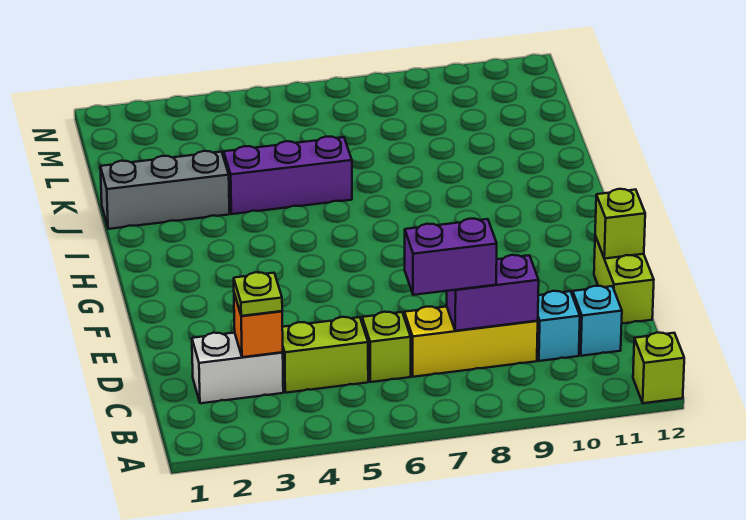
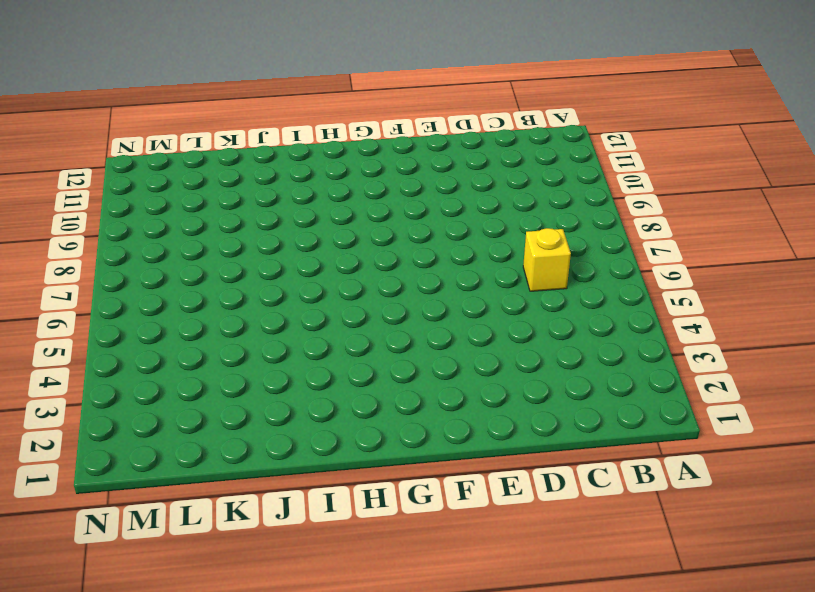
yellow brick C6 level 1 -> lime brick C6 level 1
none -> lime brick A12 level 1
none -> white brick C2:C3 level 1
none -> lime brick C4:C5 level 1

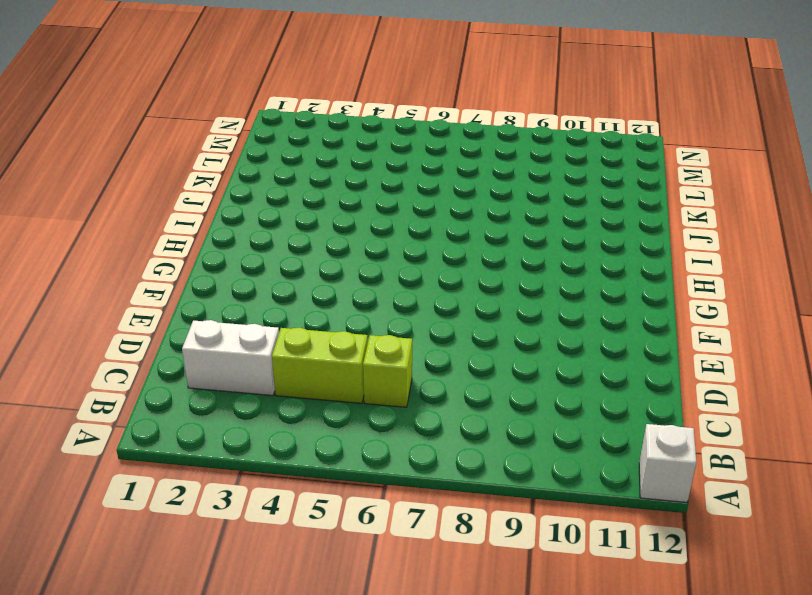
white brick A12 level 1 -> lime brick A12 level 1
none -> yellow brick C7:C9 level 1
none -> cyan brick C10 level 1
none -> cyan brick C11 level 1

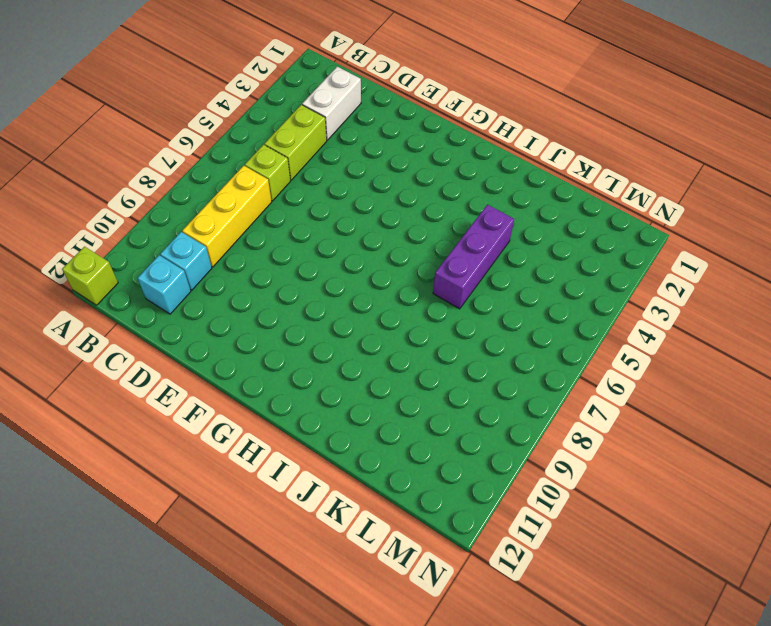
none -> lime brick D12:E12 level 1
none -> grey brick J1:J3 level 1
none -> orange brick C3 level 2

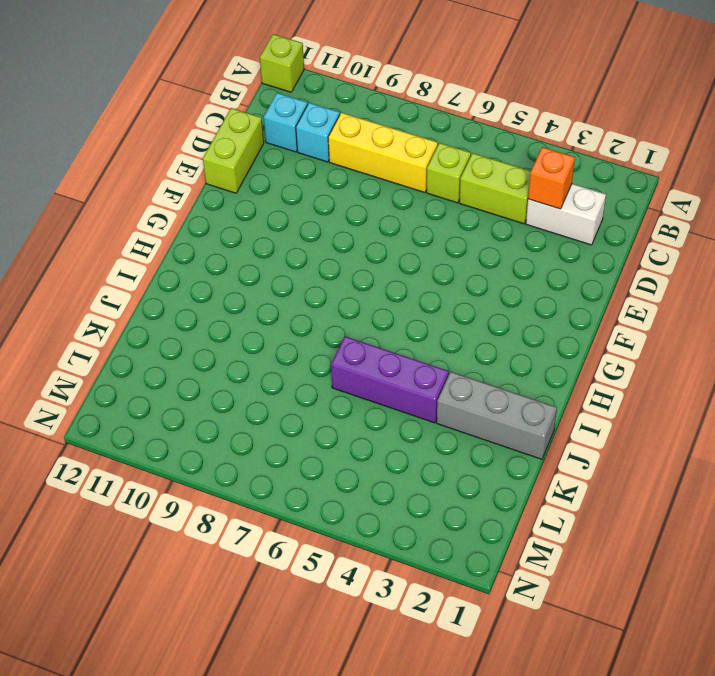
none -> purple brick C8:C9 level 2
none -> lime brick E12 level 2
none -> lime plate C3 level 3

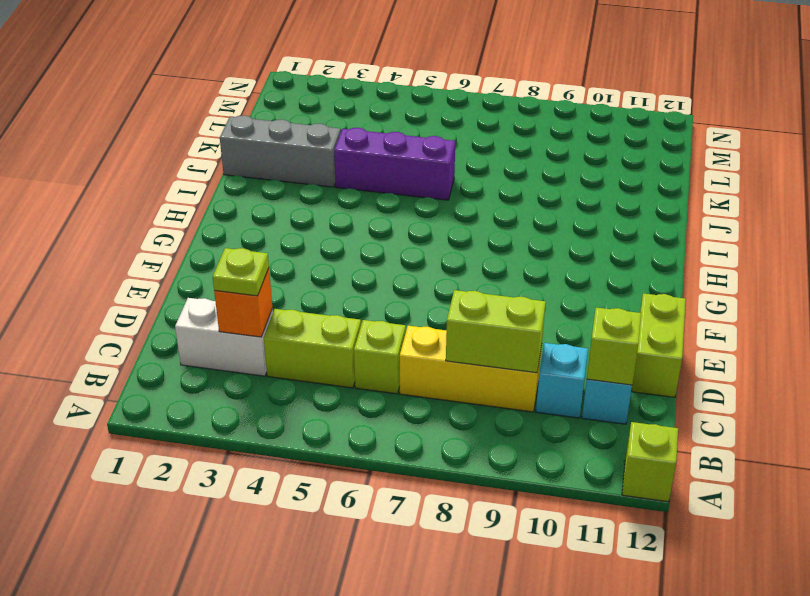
lime brick C8:C9 level 2 -> purple brick C8:C9 level 2
lime brick C11 level 2 -> lime brick E12 level 2
none -> purple brick C7:C8 level 3

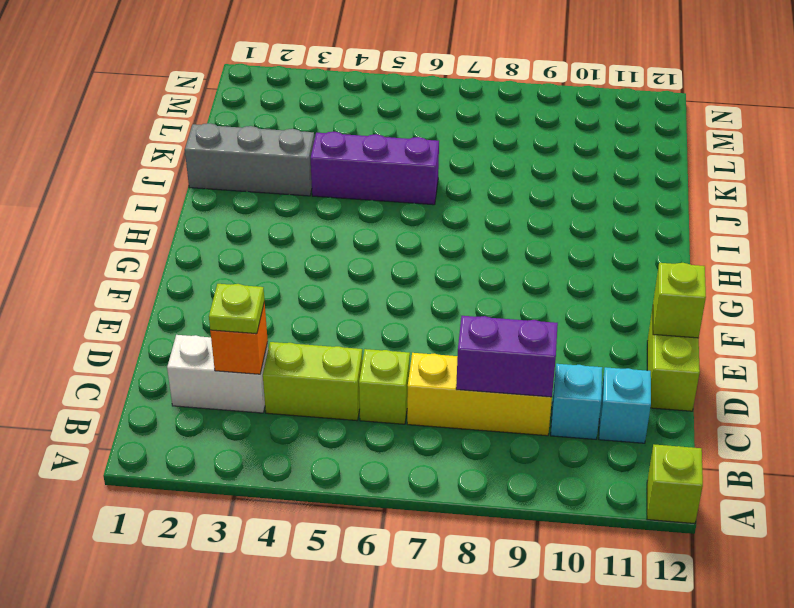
none -> purple brick C7:C8 level 3

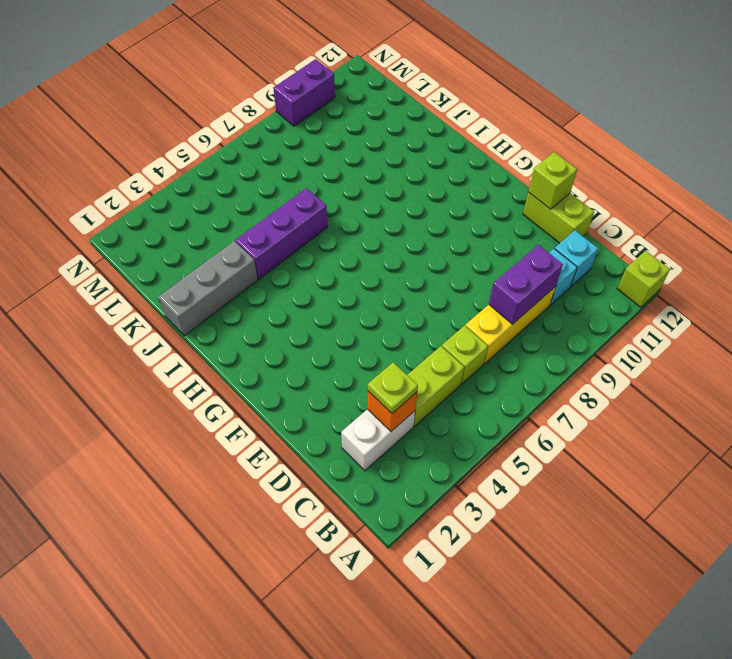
purple brick N9:N10 level 1 -> purple brick C7:C8 level 3

